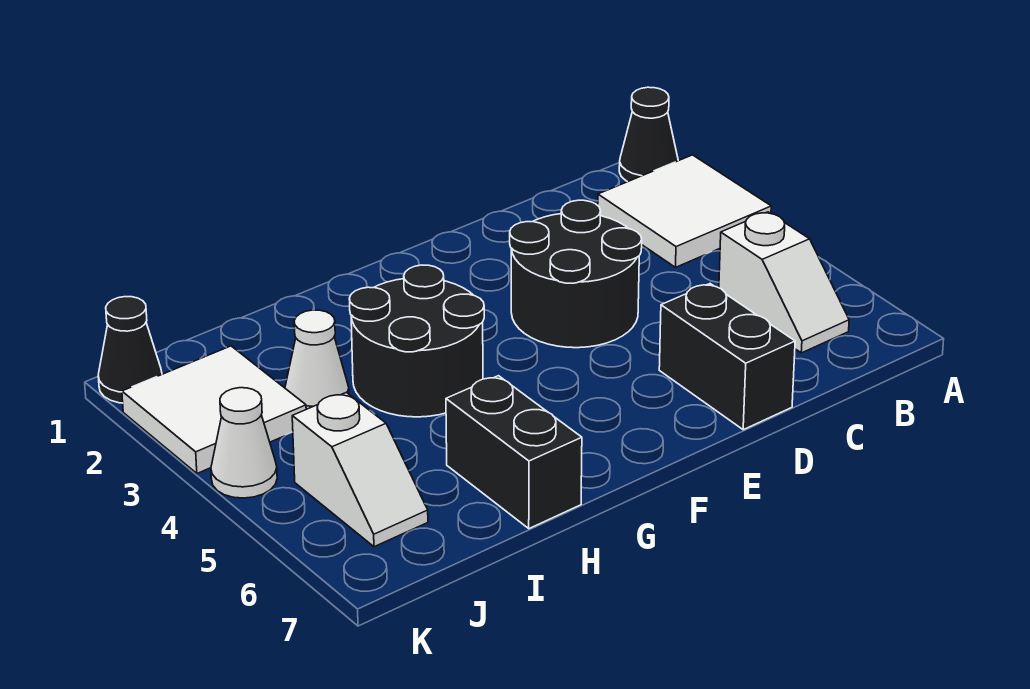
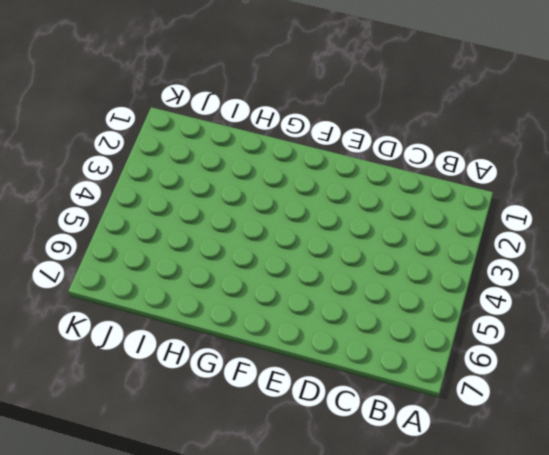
none -> black cone A1 level 1
none -> white tile A2:B3 level 1
none -> white slope B5:B6 level 1 top 5

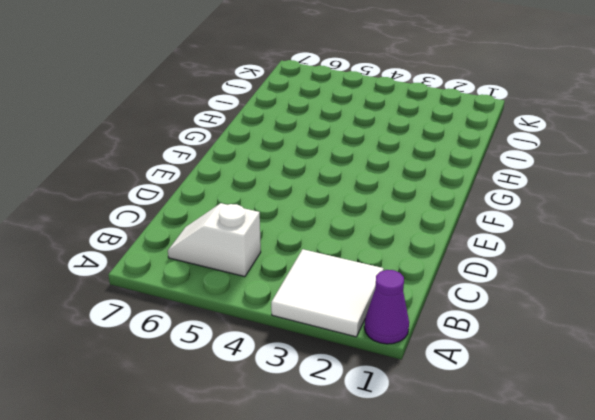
purple cone A1 level 1 -> black cone A1 level 1
none -> black round brick D3:E4 level 1
none -> black brick D6:D7 level 1
none -> black round brick G3:H4 level 1

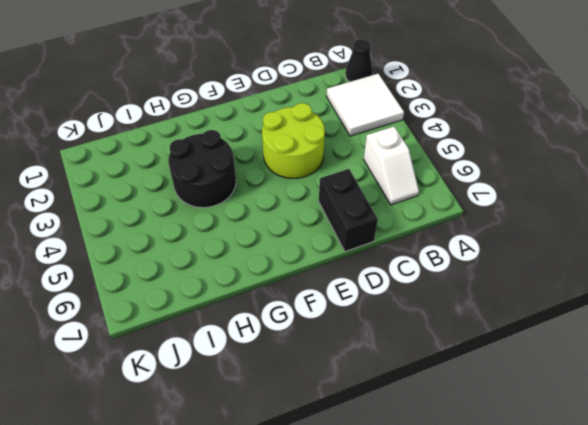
lime round brick D3:E4 level 1 -> black round brick D3:E4 level 1
none -> black brick H6:H7 level 1
none -> white cone I3 level 1
none -> white tile J2:K3 level 1

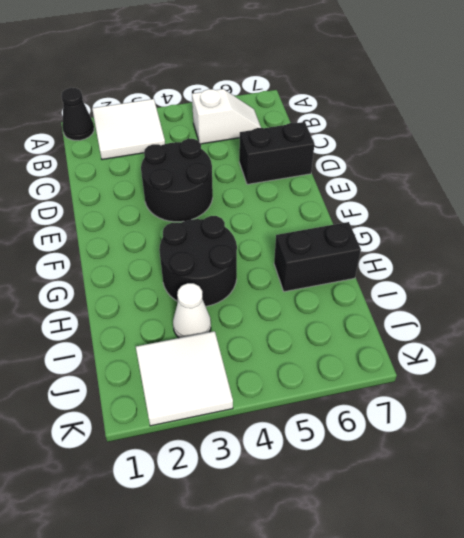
none -> white slope J5:J6 level 1 top 5
none -> black cone K1 level 1
none -> white cone K4 level 1

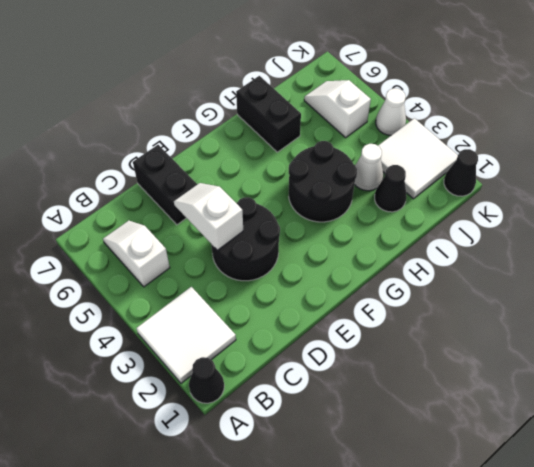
white slope D4:D5 level 2 top 4 -> none
black cone I2 level 1 -> none

